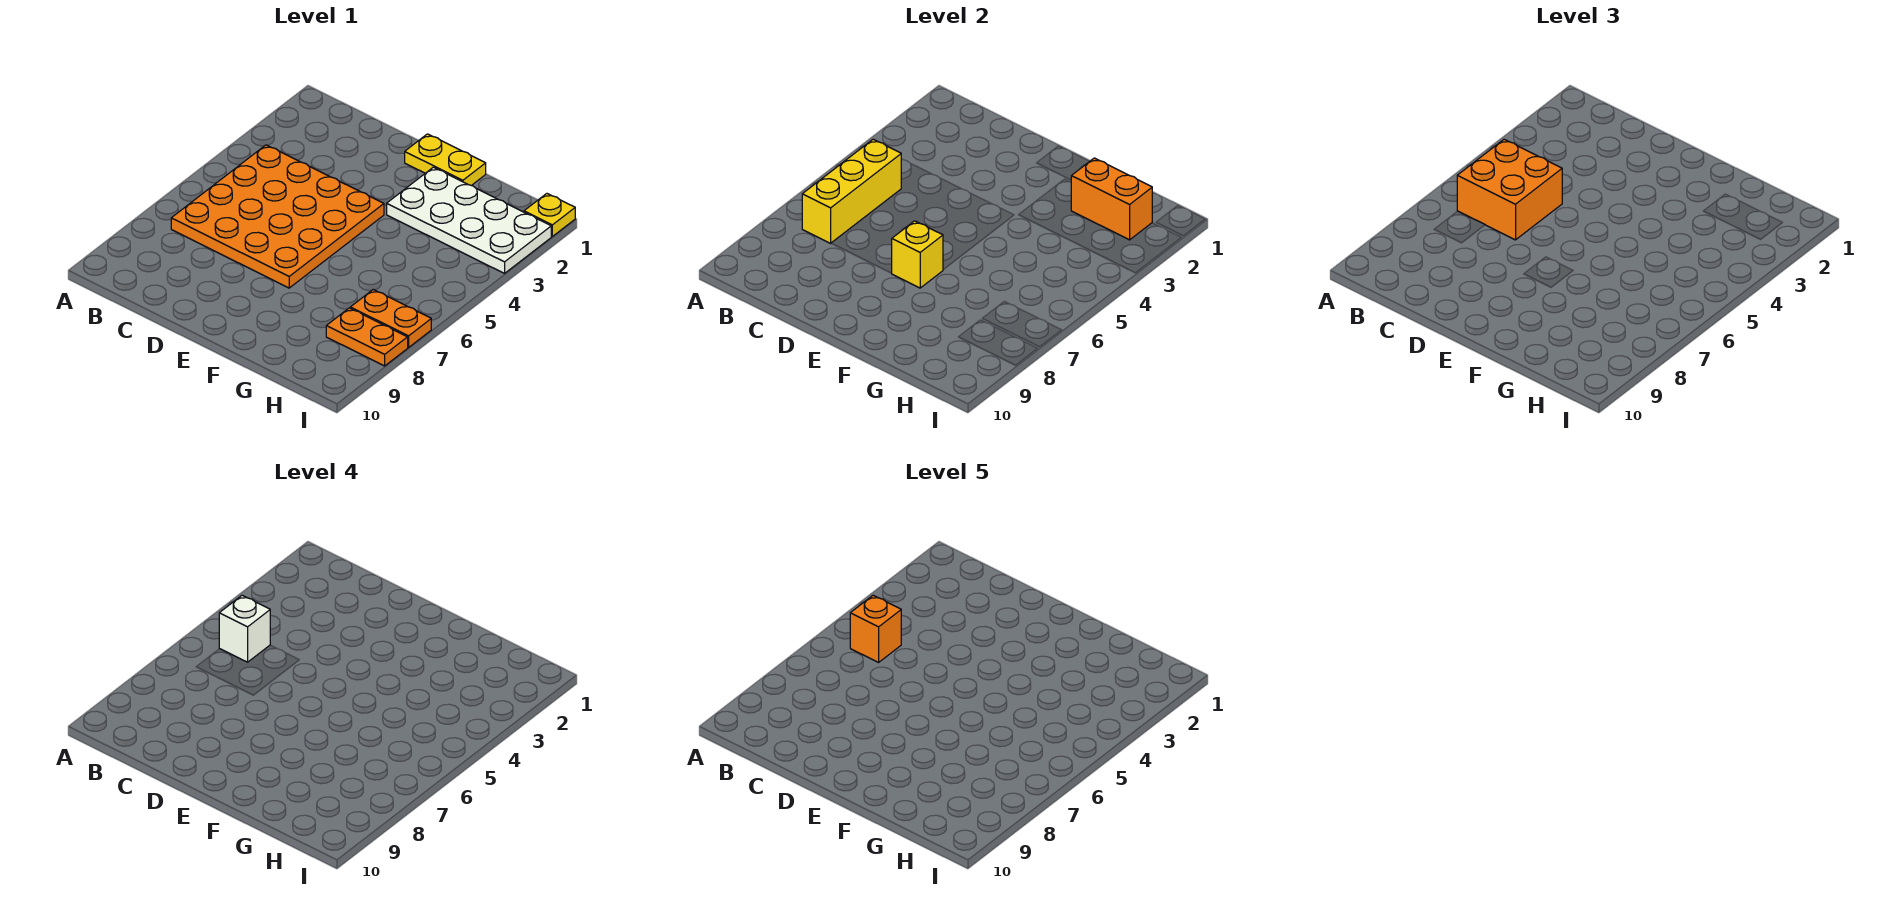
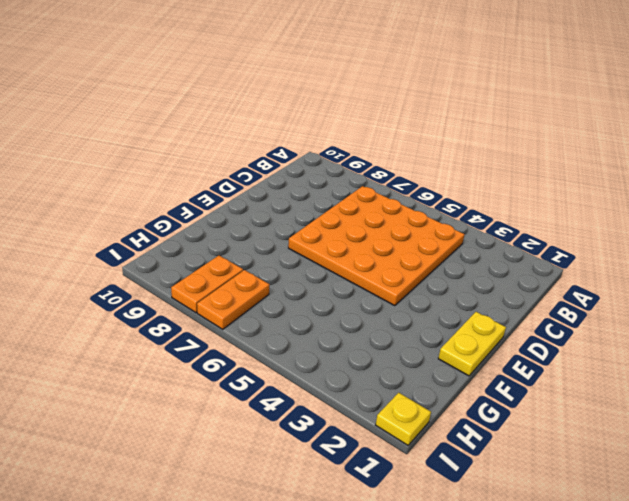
none -> white plate F2:I3 level 1
none -> yellow brick B5:B7 level 2
none -> yellow brick E7 level 2

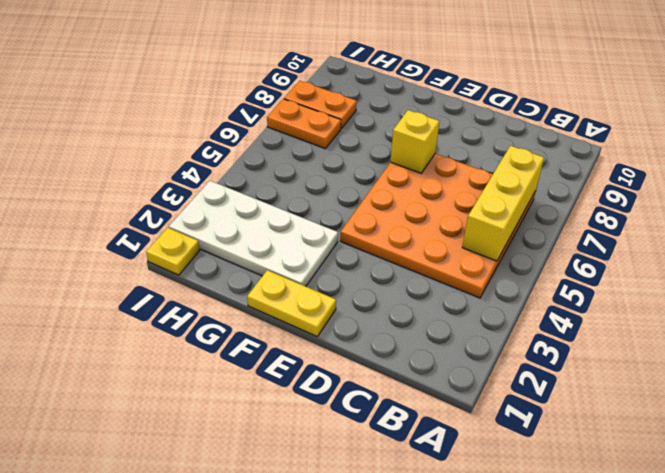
none -> orange brick G2:H2 level 2
none -> orange brick B5:C6 level 3
none -> white brick B5 level 4

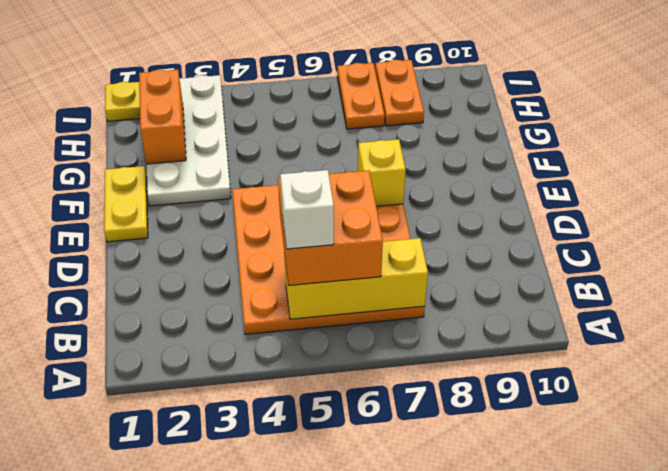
none -> orange brick B5 level 5

